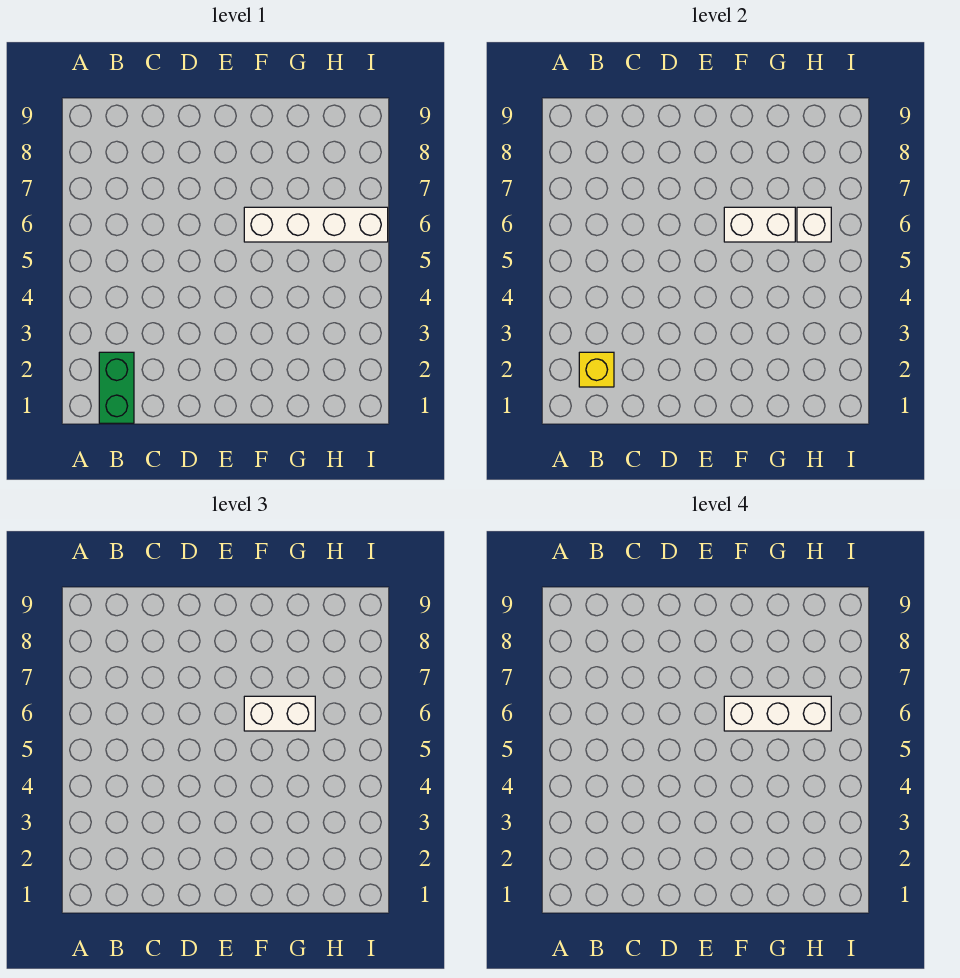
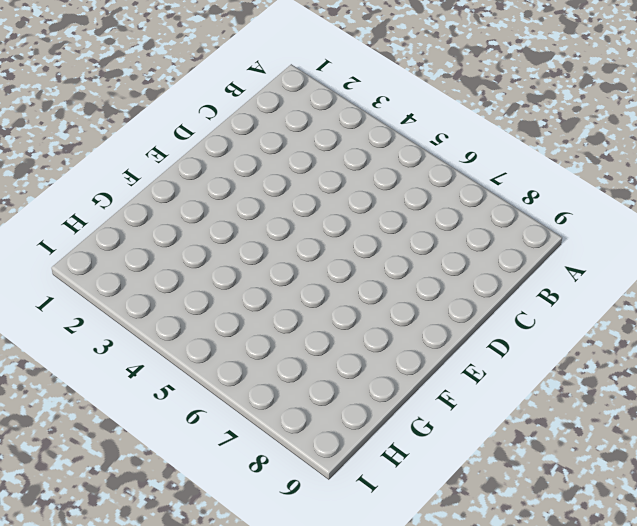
none -> green brick B1:B2 level 1
none -> white brick F6:I6 level 1

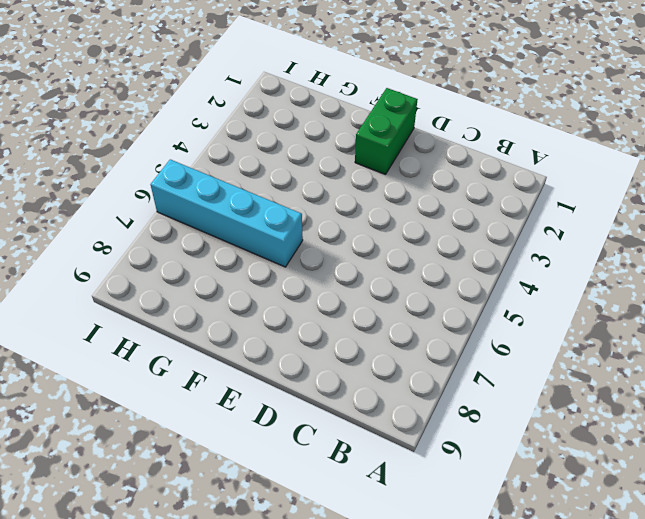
green brick E1:E2 level 1 -> green brick B1:B2 level 1
cyan brick F6:I6 level 1 -> white brick F6:I6 level 1
none -> yellow brick B2 level 2
none -> white brick F6:G6 level 2

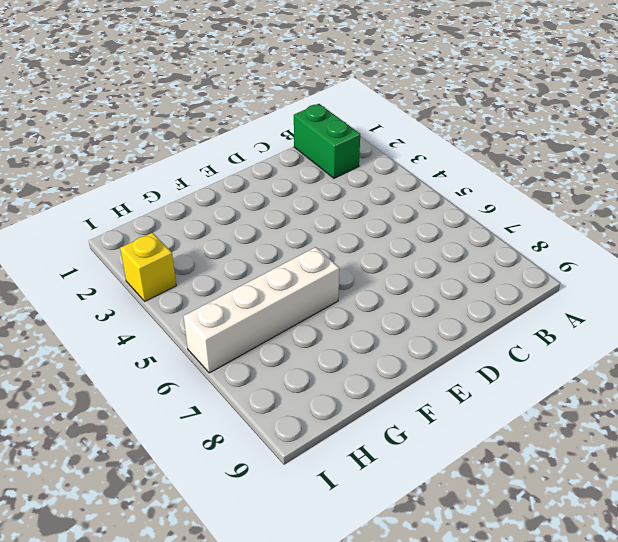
yellow brick I3 level 1 -> yellow brick B2 level 2
none -> white brick F6:G6 level 2
none -> white brick H6 level 2

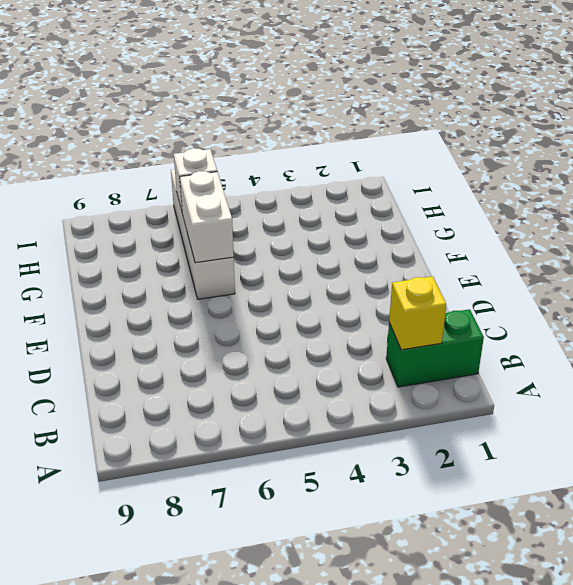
none -> white brick F6:G6 level 3
none -> white brick F6:H6 level 4

